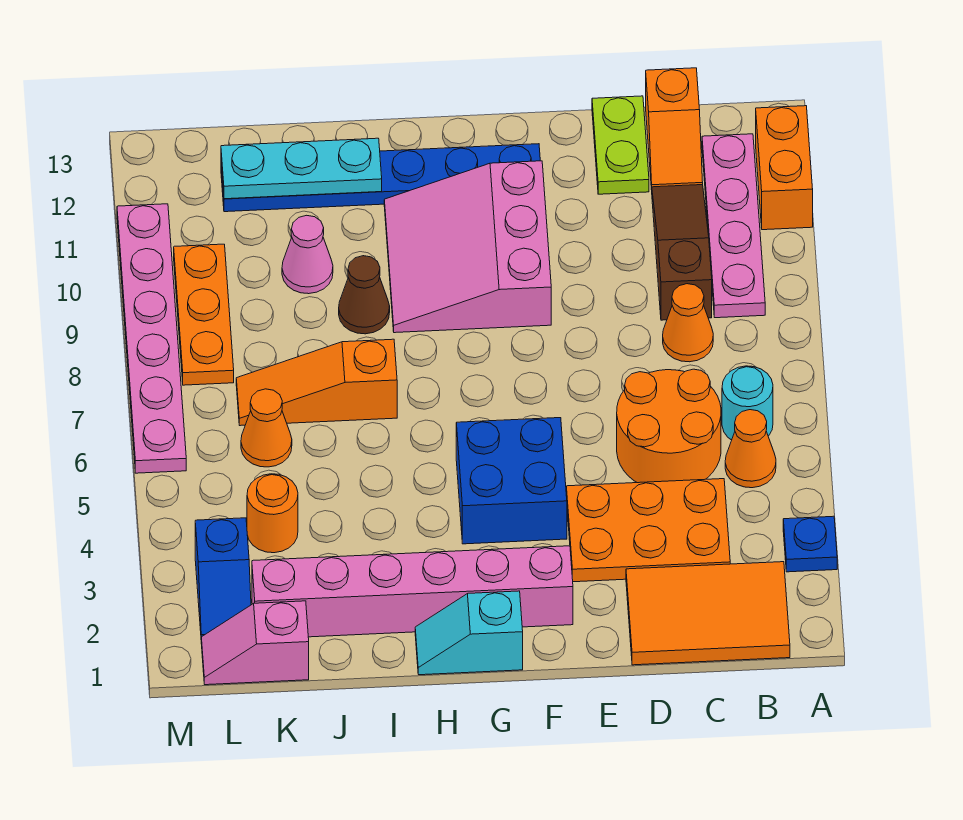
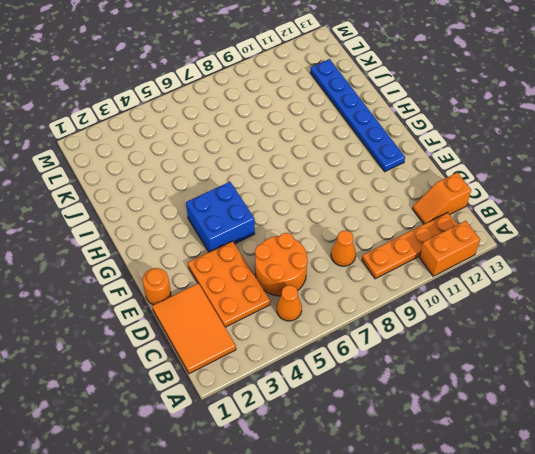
orange plate B9:B12 level 1 -> pink plate B9:B12 level 1
orange round brick E1 level 1 -> orange round brick K4 level 1
none -> blue plate A3 level 1
none -> cyan round brick B6 level 1
none -> brown slope C9:C11 level 1 top 9

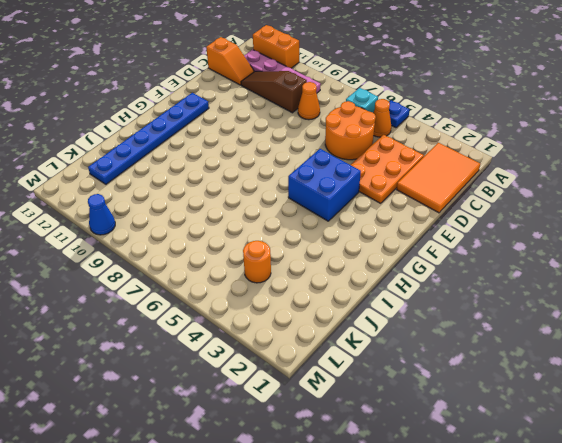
blue plate A5 level 1 -> blue plate A3 level 1
cyan brick B6 level 1 -> cyan round brick B6 level 1
blue cone M10 level 1 -> pink plate M6:M11 level 1
none -> lime plate D12:D13 level 1
none -> pink brick F2:K2 level 1
none -> pink slope F9:H11 level 1 top F

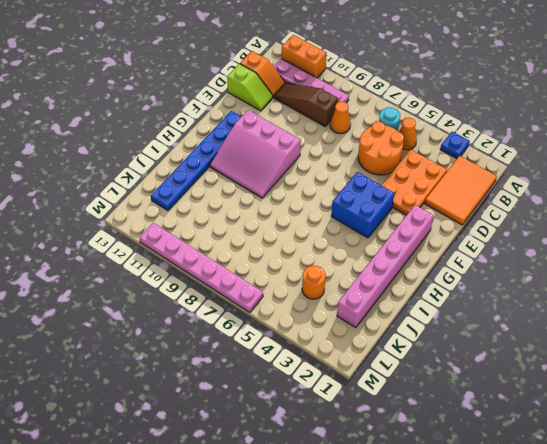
lime slope D12:D13 level 1 top 13 -> lime plate D12:D13 level 1
none -> cyan slope G1:H1 level 1 top G
none -> orange slope I7:K7 level 1 top I
none -> brown cone I9 level 1

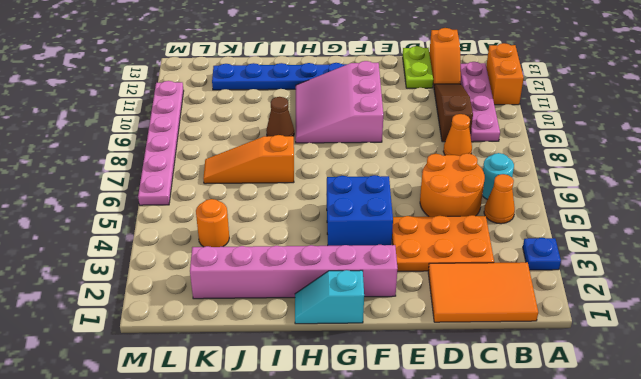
none -> pink cone J10 level 1
none -> pink slope K1:L1 level 1 top K
none -> orange cone K6 level 1

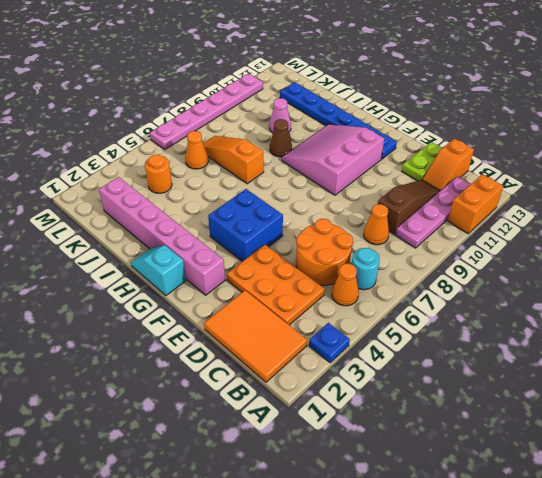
none -> pink slope K1:L1 level 1 top K
none -> blue slope L2:L3 level 1 top 3
none -> orange plate L8:L10 level 1

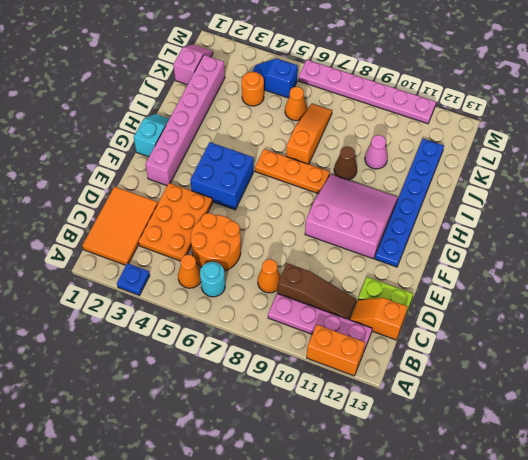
orange plate H6:H8 level 1 -> orange plate L8:L10 level 1
blue slope L4:L5 level 1 top 5 -> blue slope L2:L3 level 1 top 3
none -> cyan plate I12:K12 level 2

